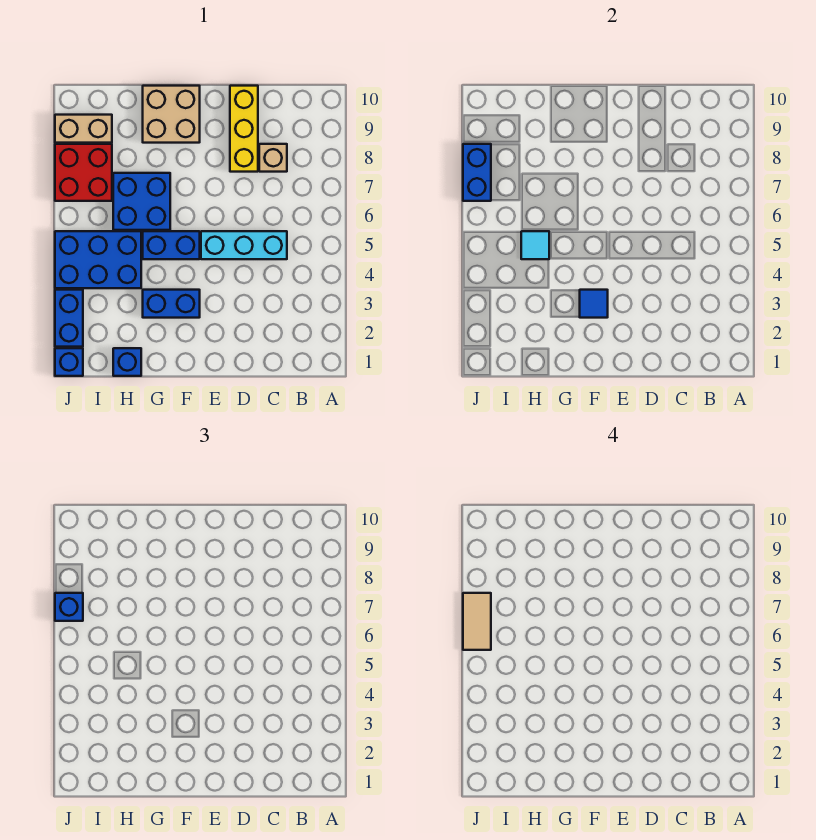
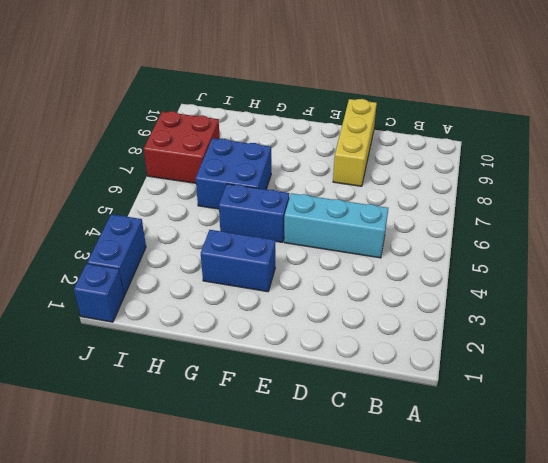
none -> tan brick C8 level 1
none -> tan brick F9:G10 level 1
none -> blue brick H1 level 1

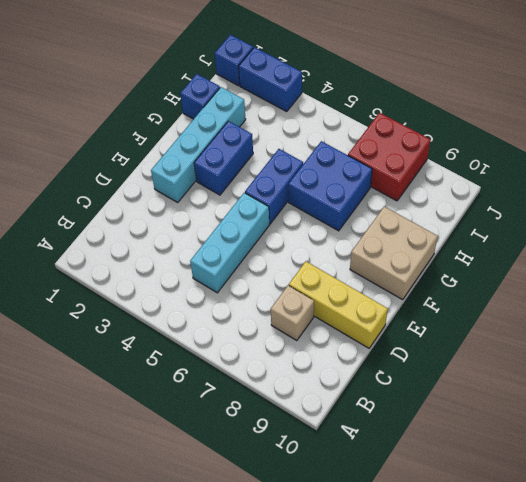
cyan brick E2:H2 level 1 -> none
none -> blue brick H4:J5 level 1
none -> tan brick I9:J9 level 1
none -> blue tile F3 level 2

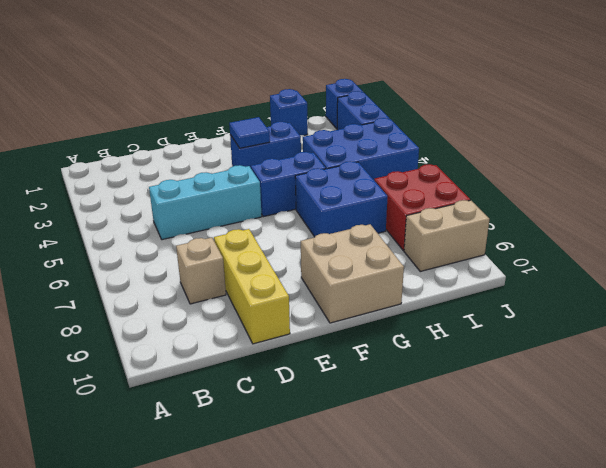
none -> cyan tile H5 level 2
none -> blue brick J7:J8 level 2
none -> blue brick J7 level 3

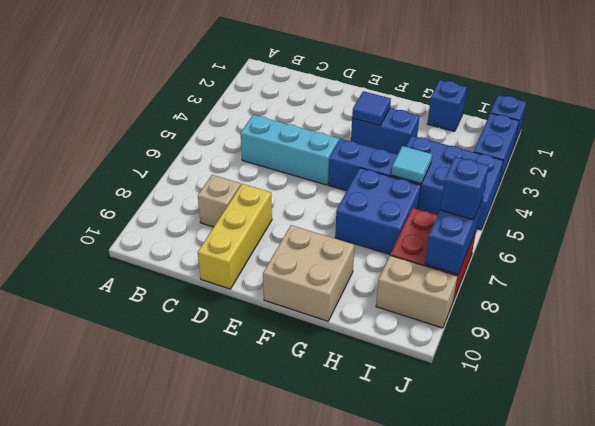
none -> tan tile J6:J7 level 4

